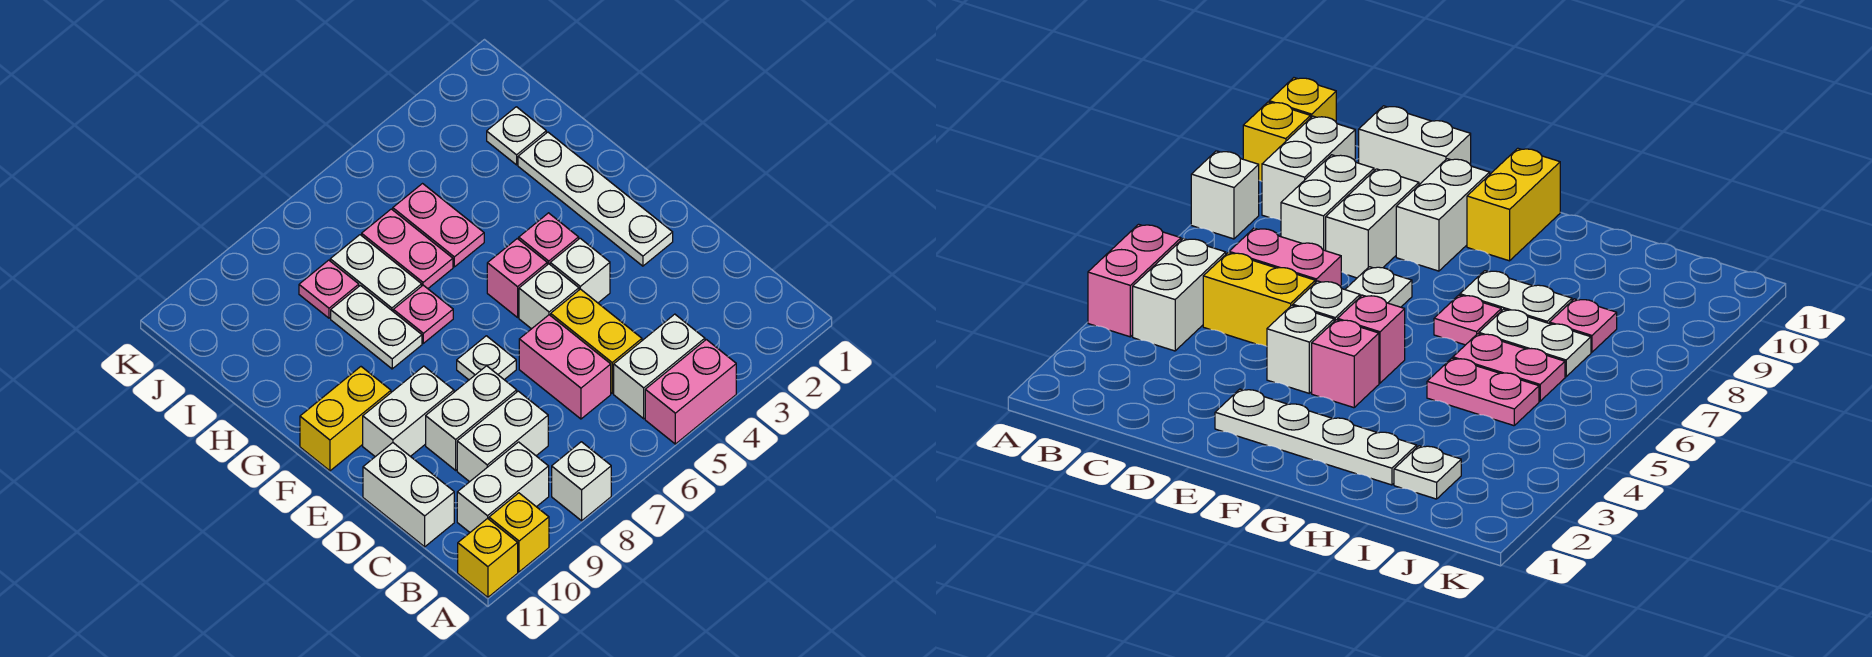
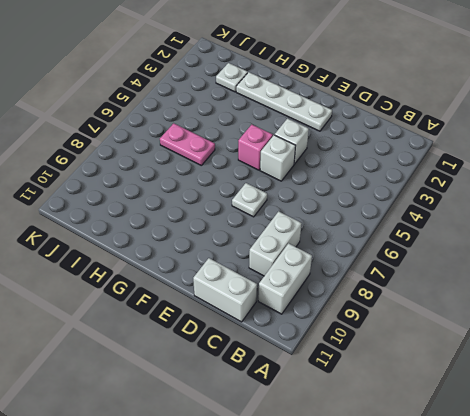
none -> pink brick A4:A5 level 1
none -> white brick A8 level 1
none -> yellow brick A10 level 1

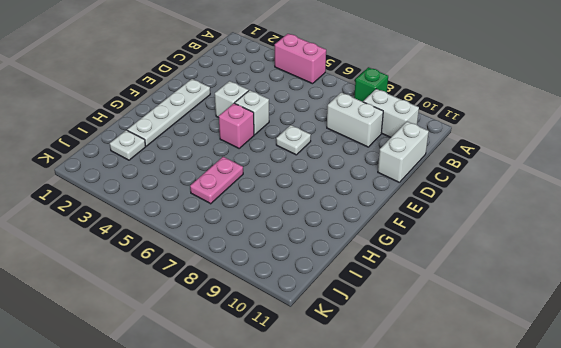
green brick A8 level 1 -> white brick A8 level 1
none -> yellow brick A10 level 1
none -> yellow brick A11 level 1
none -> white brick B4:B5 level 1

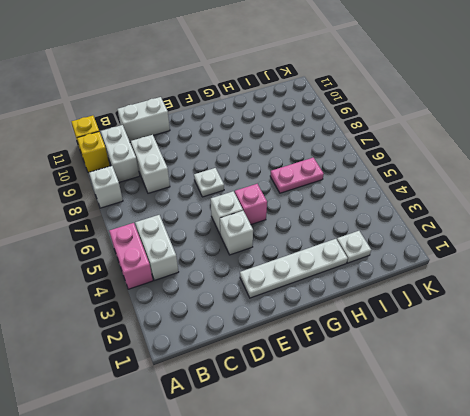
none -> yellow brick C5:D5 level 1
none -> pink brick C6:D6 level 1
none -> white brick D8:D9 level 1

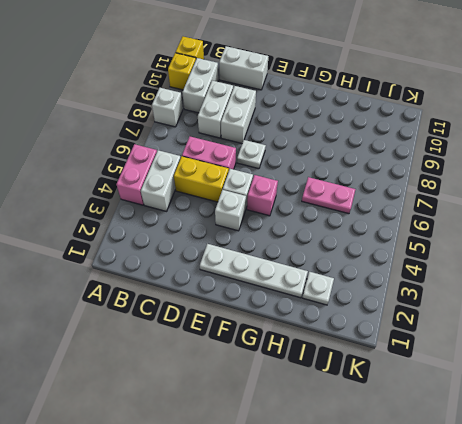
none -> white brick E9:E10 level 1
none -> pink brick F4 level 1
none -> yellow brick F10:F11 level 1

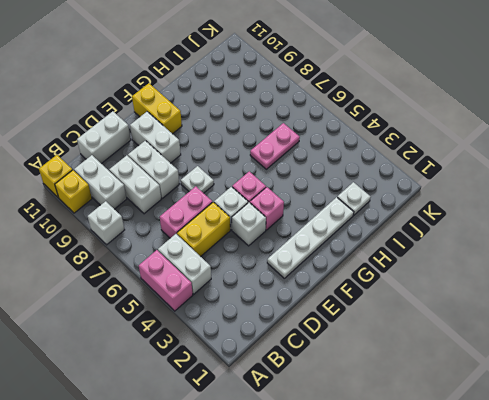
none -> pink plate G7 level 1
none -> white plate G8:H8 level 1
none -> pink plate H5:I5 level 1

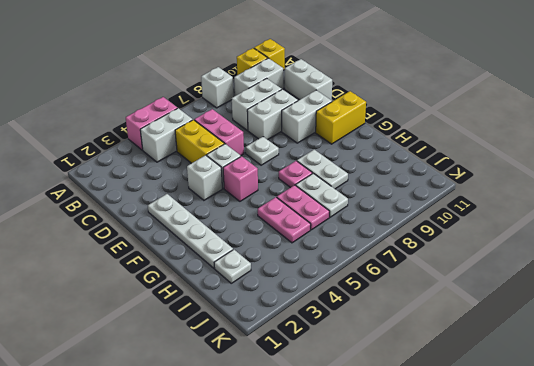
none -> pink brick F4 level 1
none -> pink plate I8 level 1

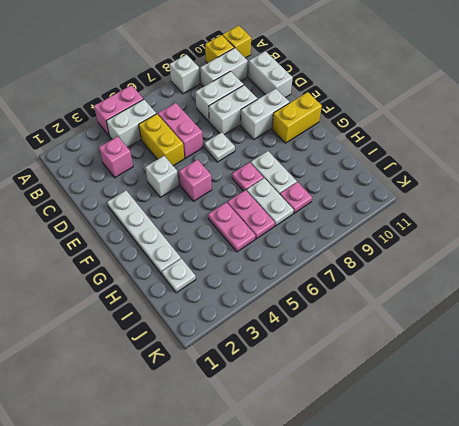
pink brick C3 level 1 -> pink brick F4 level 1
none -> white brick E5 level 1

